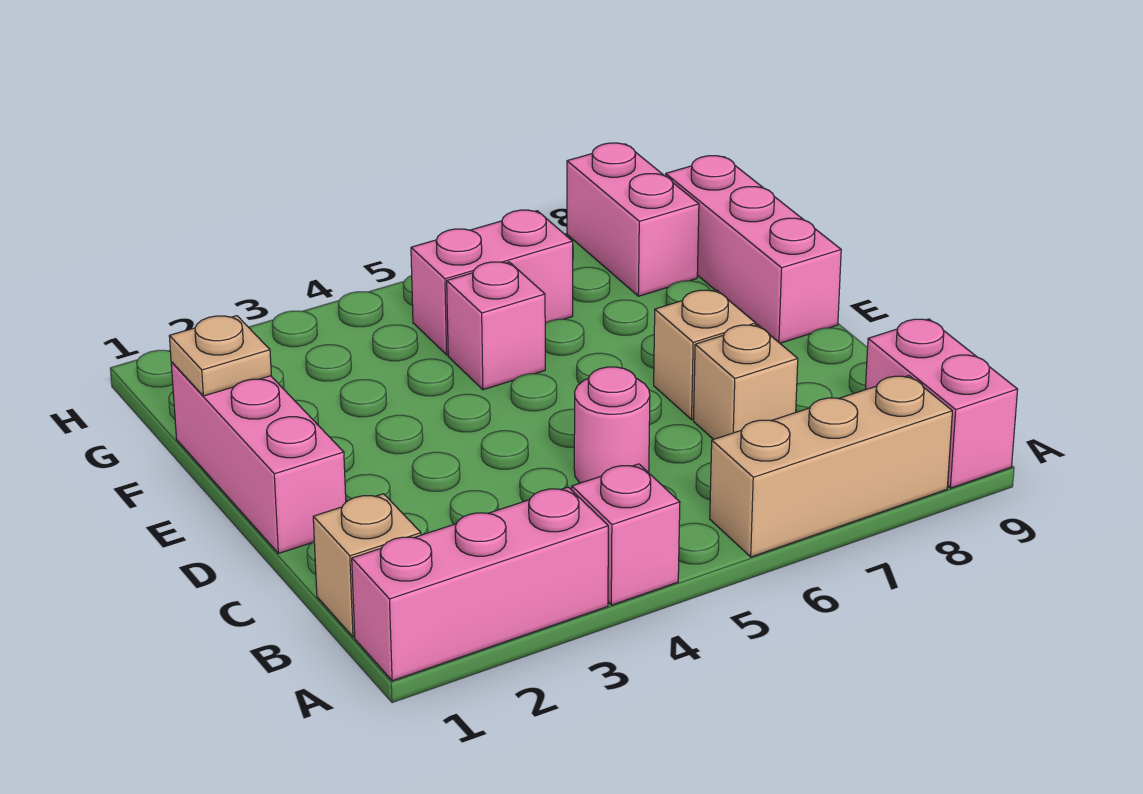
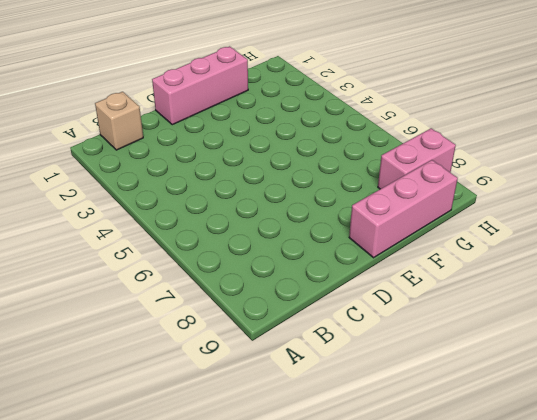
none -> pink brick A1:A3 level 1
none -> pink brick A4 level 1
none -> tan brick A6:A8 level 1

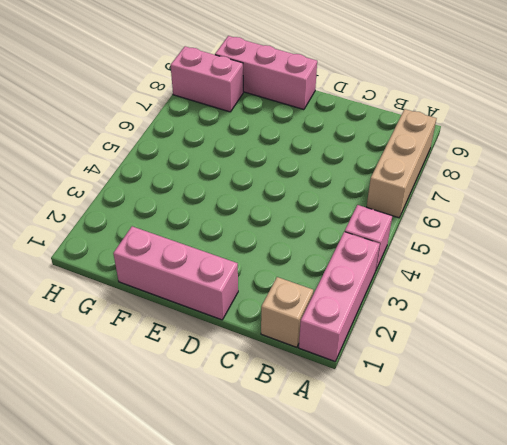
none -> pink brick A9:B9 level 1
none -> pink round brick C5 level 1
none -> tan brick C7 level 1

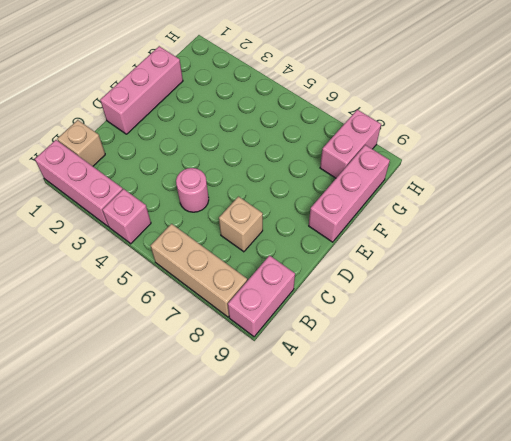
none -> tan brick D7 level 1
none -> pink brick F5 level 1
none -> pink brick G5:G6 level 1

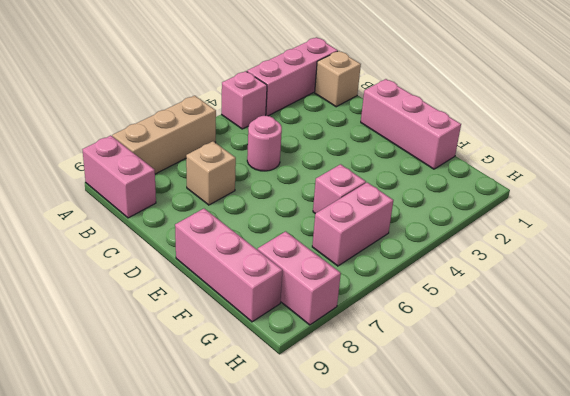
none -> tan brick D7 level 1
none -> tan plate F1 level 2

